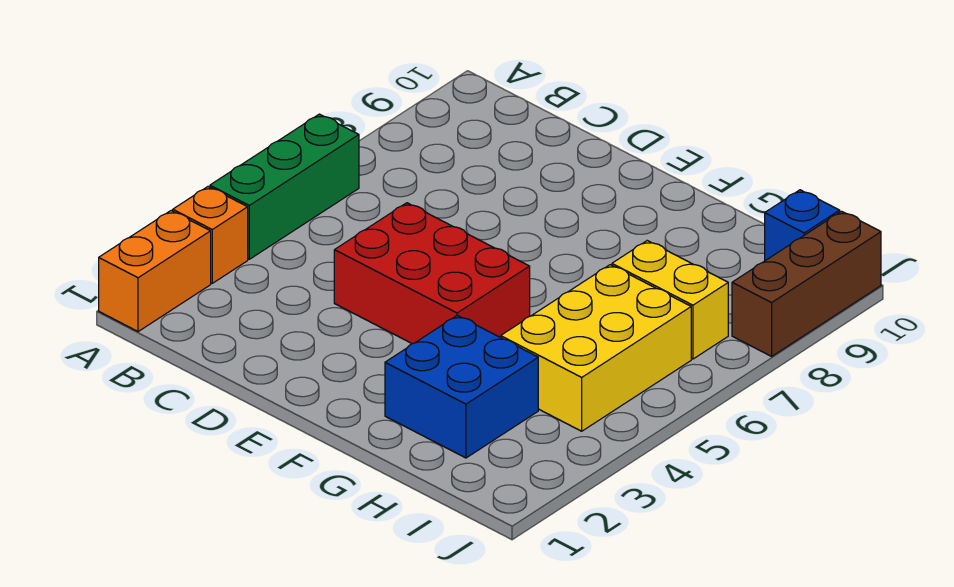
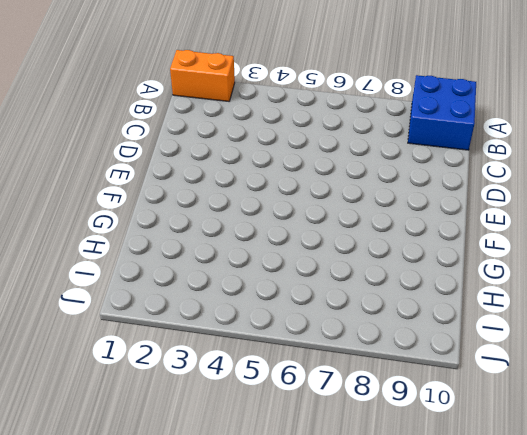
blue brick A9:B10 level 1 -> blue brick G2:H3 level 1
none -> orange brick A3 level 1
none -> green brick A4:A6 level 1

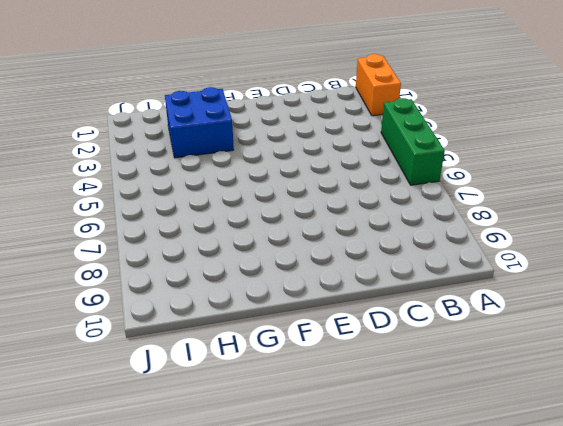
none -> orange brick A3 level 1
none -> red brick D4:F5 level 1

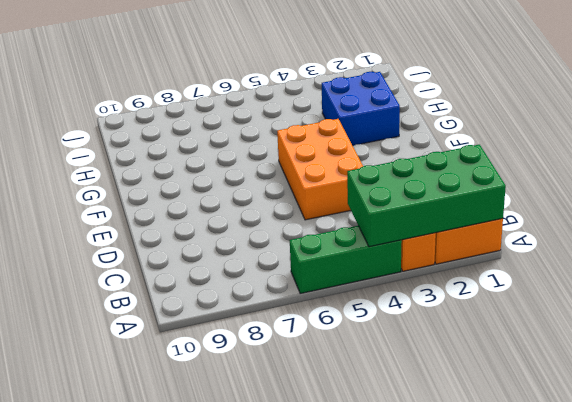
green brick A1:B4 level 2 -> none
orange brick D4:F5 level 1 -> red brick D4:F5 level 1
none -> yellow brick H4:I6 level 1
none -> yellow brick H7:I7 level 1

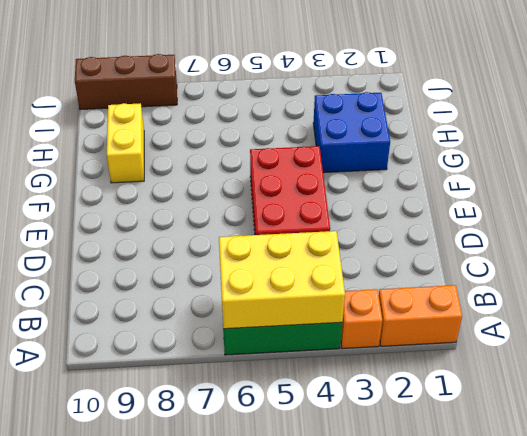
yellow brick A4:B6 level 2 -> yellow brick H4:I6 level 1
yellow brick G9:H9 level 1 -> yellow brick H7:I7 level 1
none -> blue brick I10 level 1

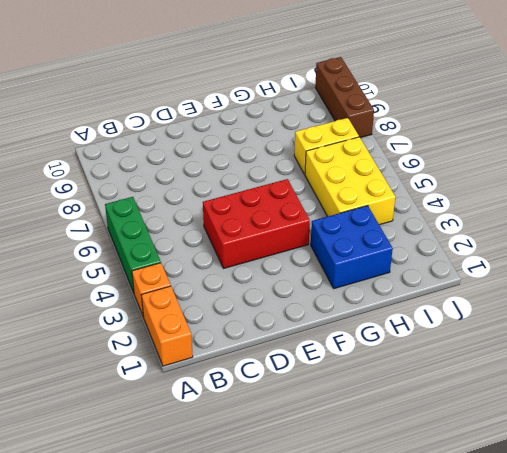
none -> blue brick I10 level 1

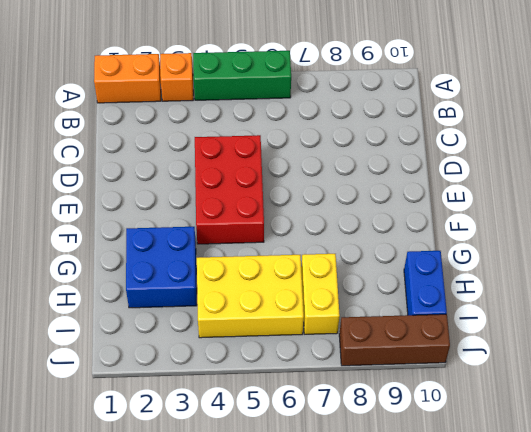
blue brick H10:I10 level 1 -> blue brick I10 level 1

